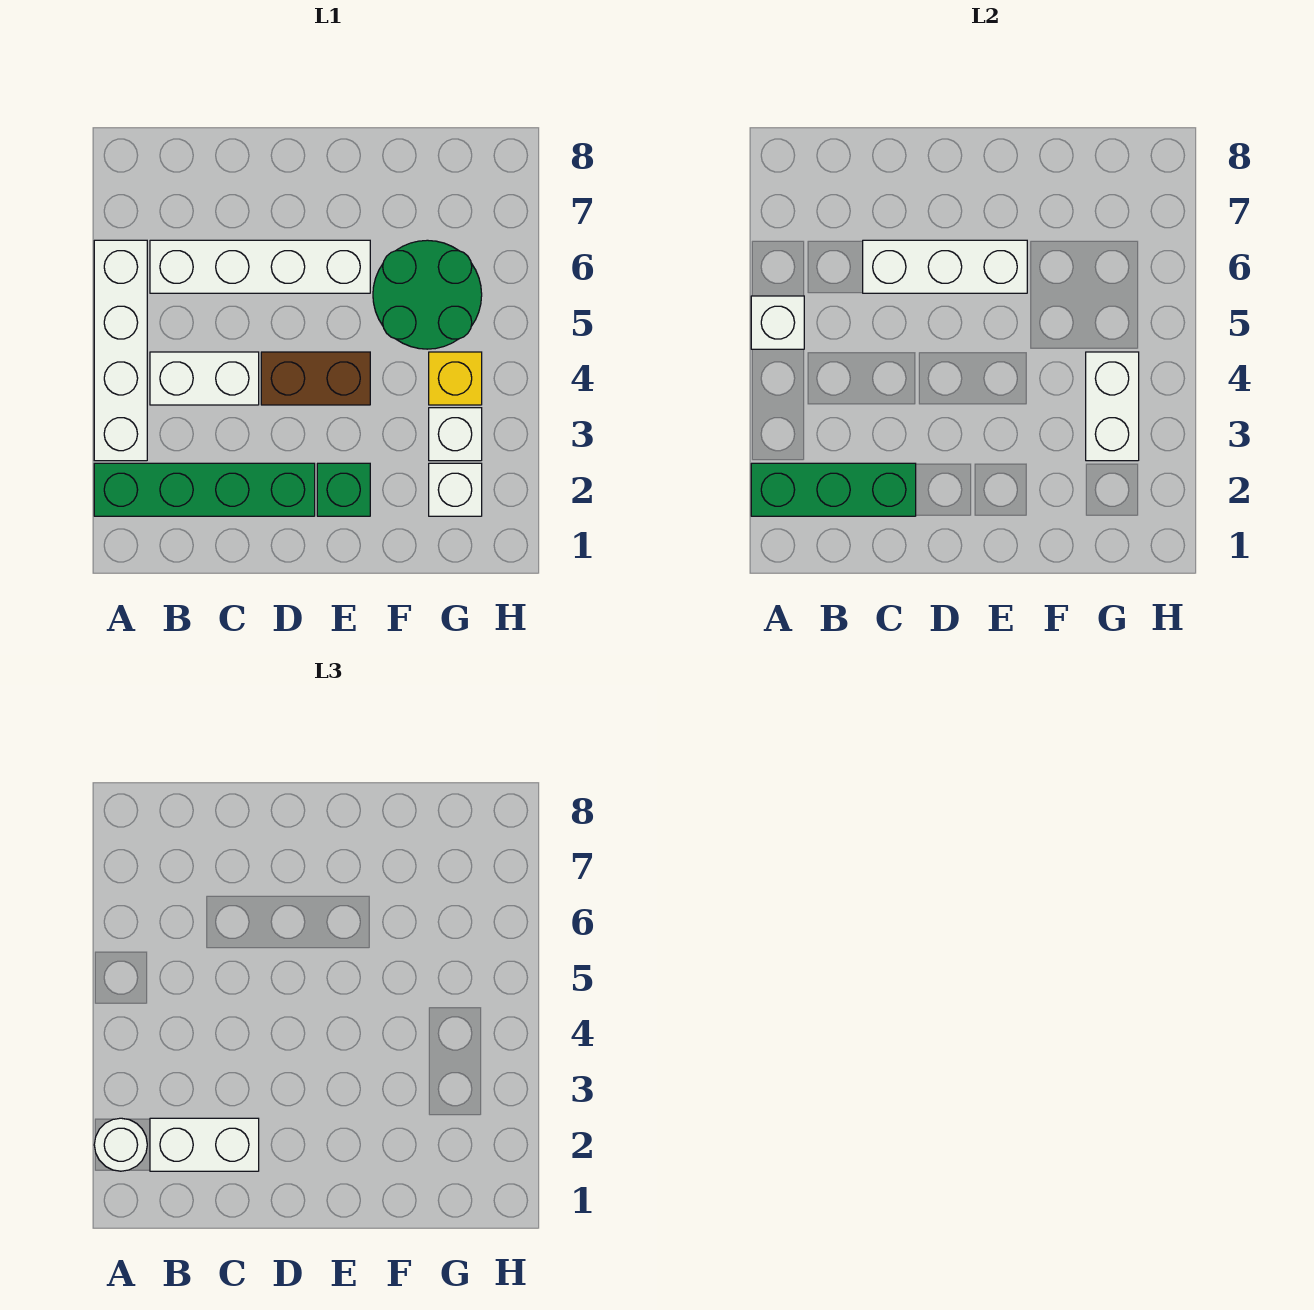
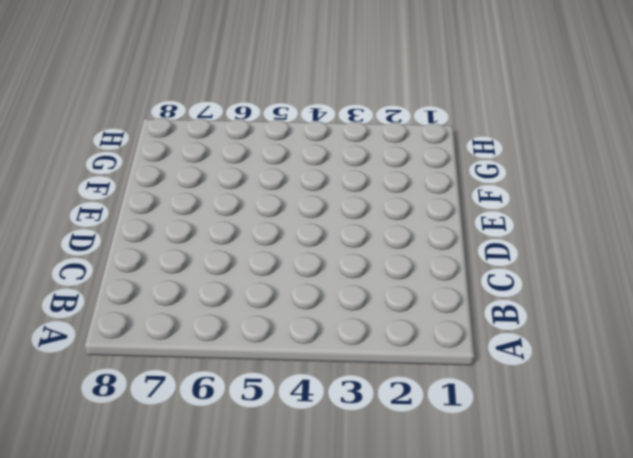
none -> green brick A2:D2 level 1
none -> white brick A3:A6 level 1
none -> white brick B4:C4 level 1

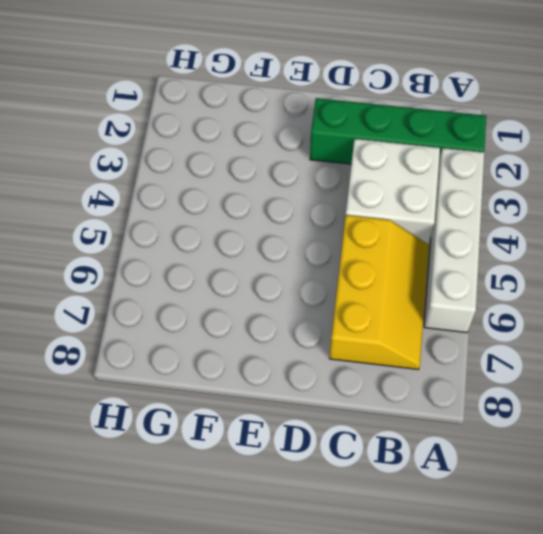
white brick B3:C4 level 1 -> white brick B4:C4 level 1
yellow slope B5:C7 level 1 top C -> white brick B6:E6 level 1
none -> brown brick D4:E4 level 1
none -> green brick E2 level 1
none -> green round brick F5:G6 level 1

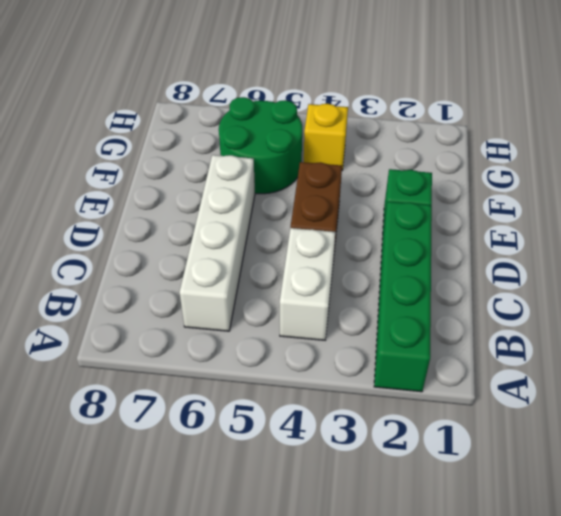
none -> white brick A3:A6 level 1
none -> white brick G2 level 1
none -> white brick G3 level 1

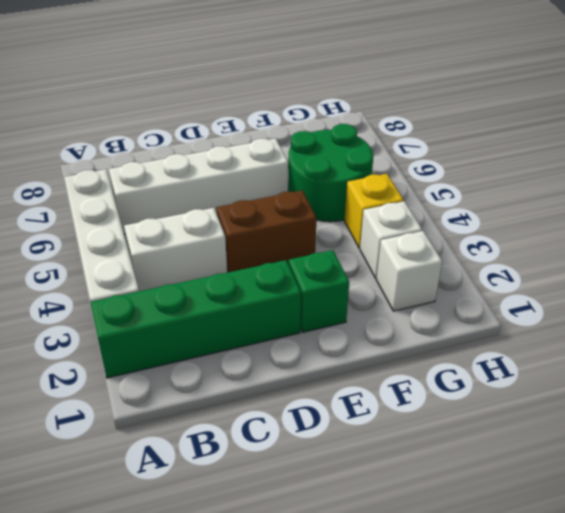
none -> green brick A2:C2 level 2
none -> white brick A5 level 2
none -> white brick C6:E6 level 2

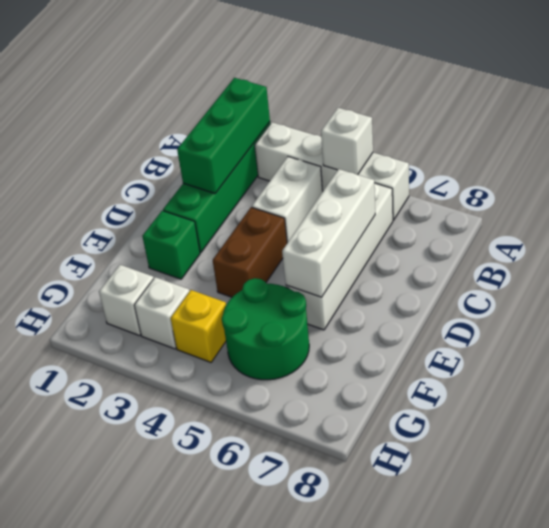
none -> white brick G3:G4 level 2
none -> white round brick A2 level 3
none -> white brick B2:C2 level 3

